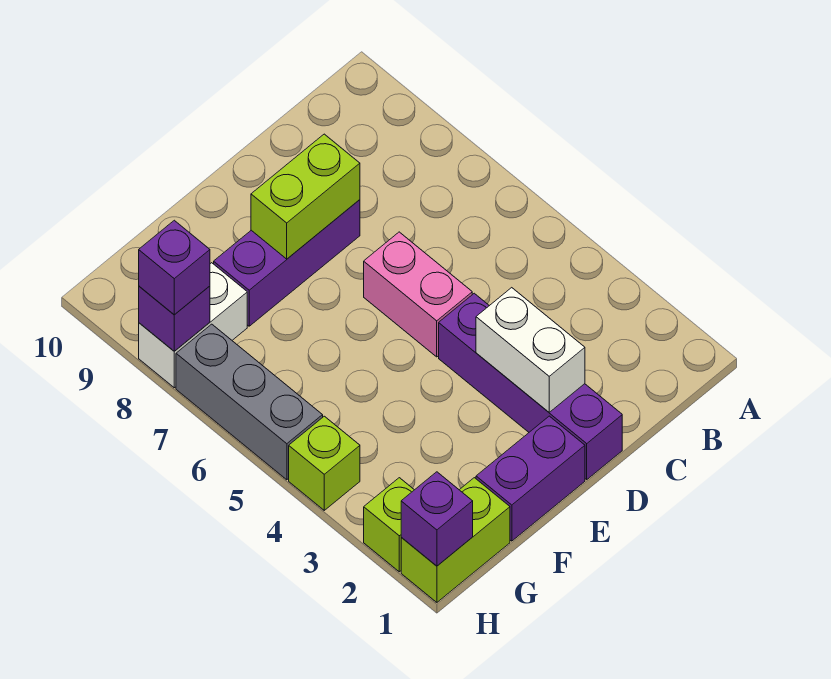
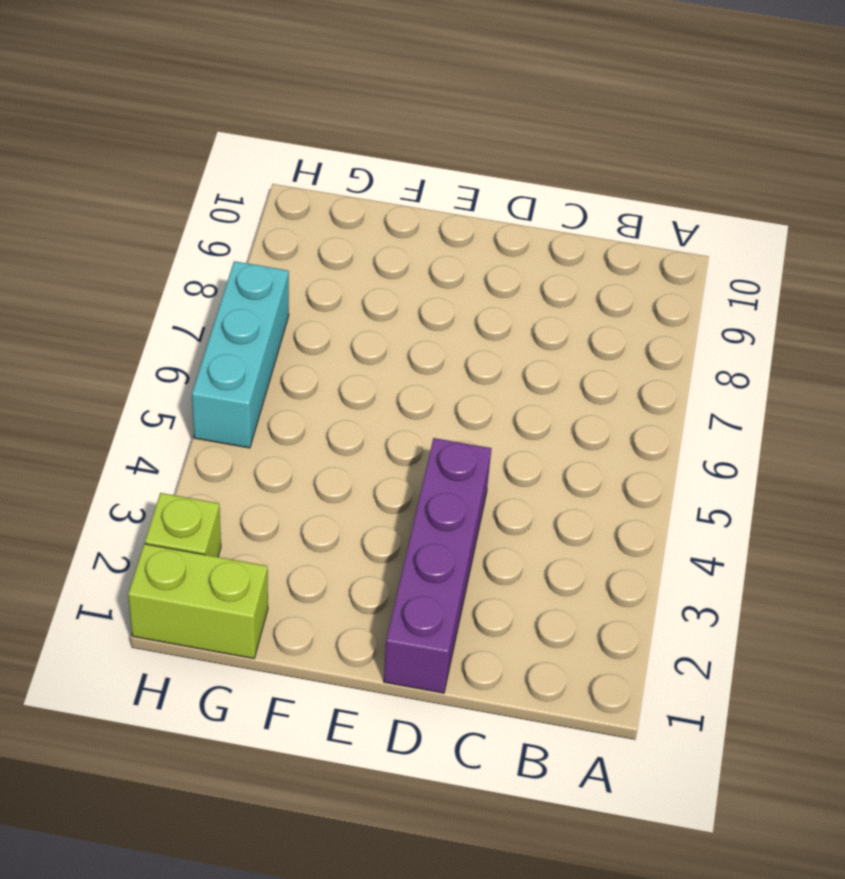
cyan brick H5:H7 level 1 -> grey brick H5:H7 level 1
none -> pink brick D5:D6 level 1
none -> purple brick D8:F8 level 1
none -> purple brick E1:F1 level 1

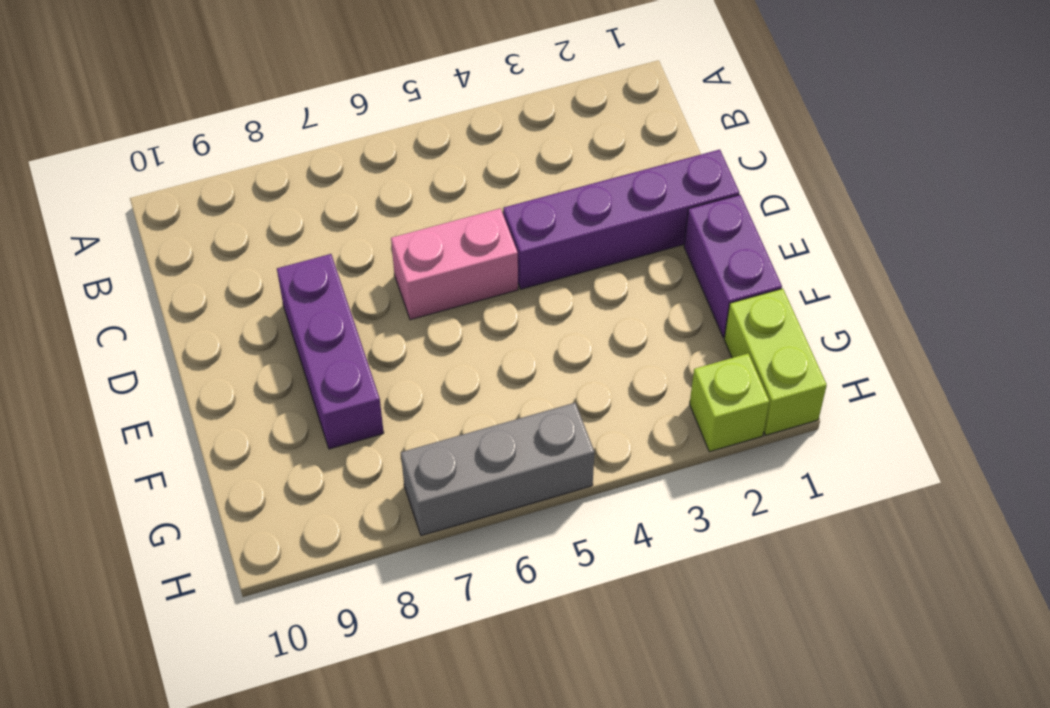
none -> white brick G8:H8 level 1
none -> lime brick H4 level 1
none -> white brick D2:D3 level 2

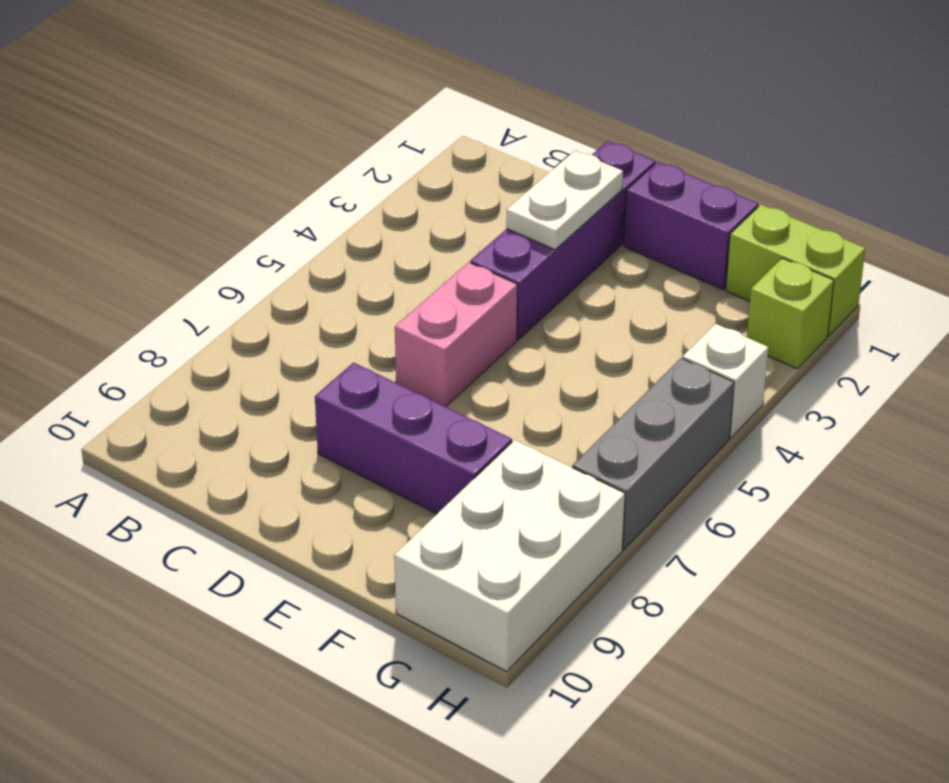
white plate D2:D3 level 2 -> white brick D2:D3 level 2
white brick G8:H10 level 1 -> white brick G8:H8 level 1
white brick H4 level 1 -> lime brick H4 level 1
none -> lime brick D8:E8 level 2
none -> purple brick H1 level 2
none -> purple brick H8 level 2

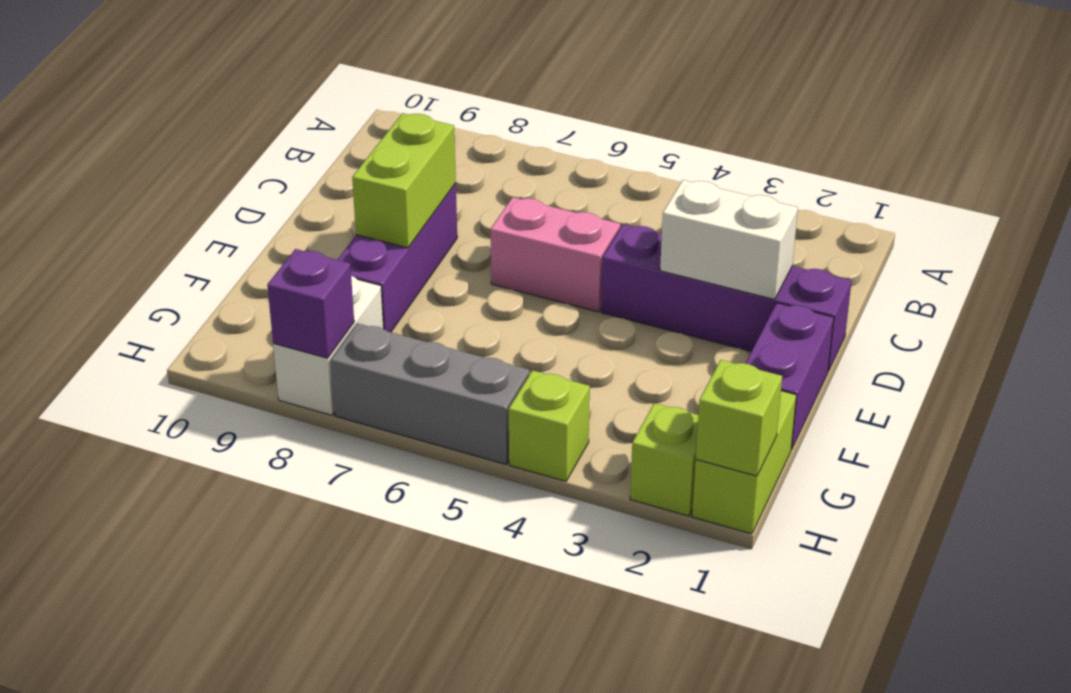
lime brick H1 level 2 -> purple brick H1 level 2
none -> purple brick H8 level 3

